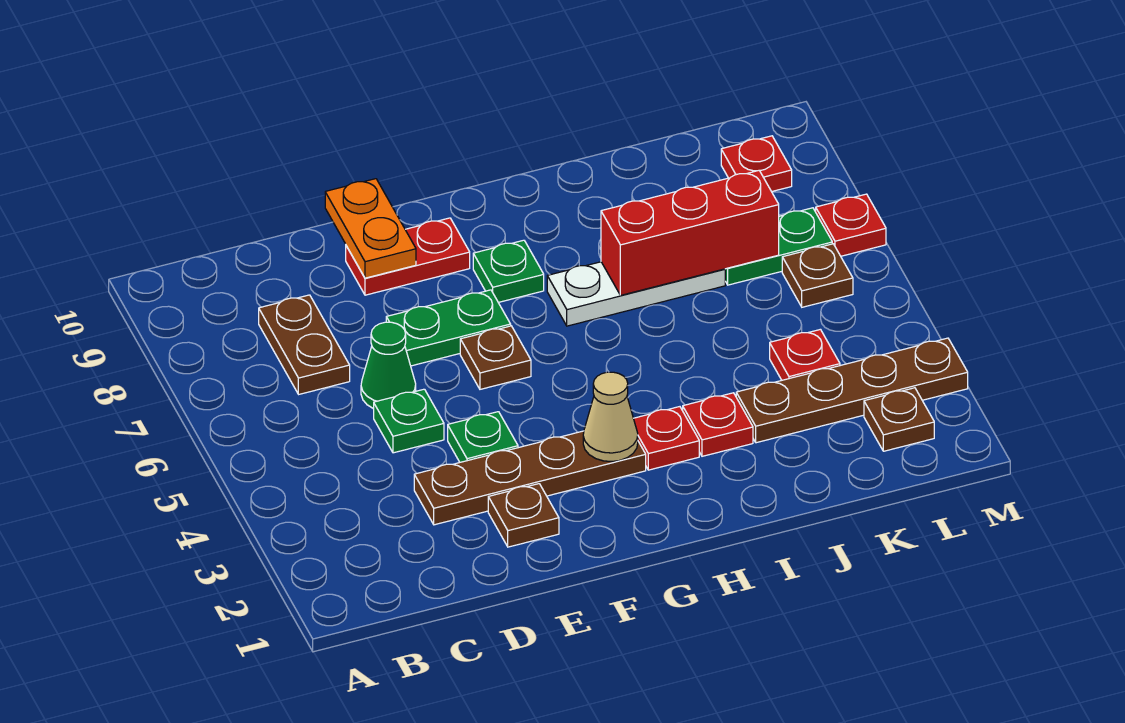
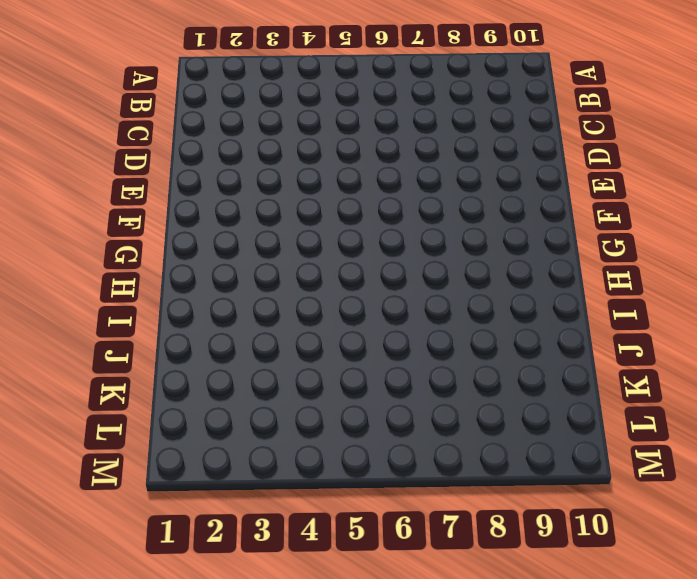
none -> brown plate C7:C8 level 1
none -> brown plate D3:G3 level 1
none -> green plate D5 level 1

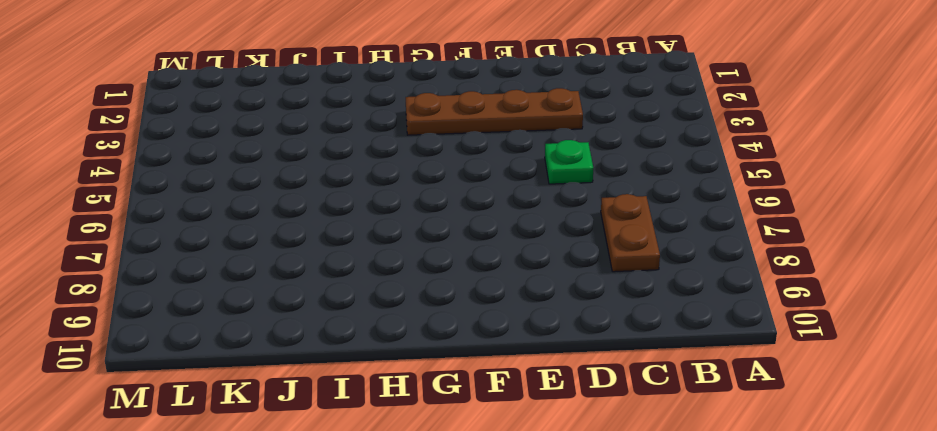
none -> green cone D6 level 1
none -> brown plate E2 level 1
none -> green plate E4 level 1

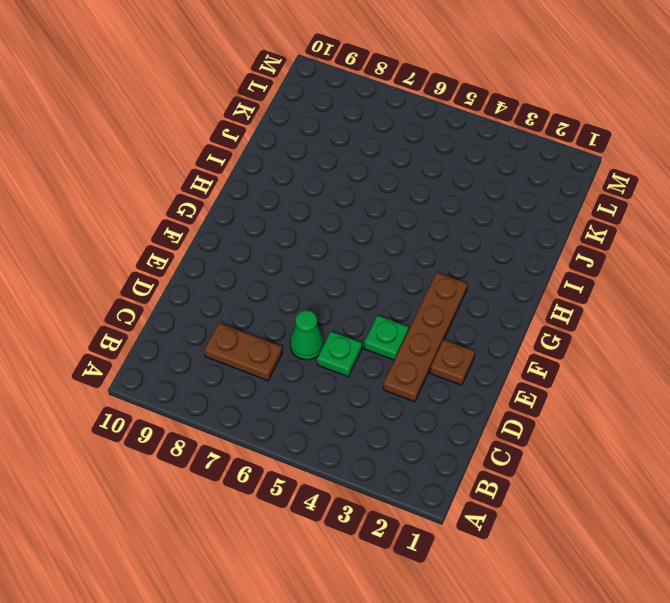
none -> green plate E7:F7 level 1
none -> red plate E9:F9 level 1
none -> brown plate F6 level 1

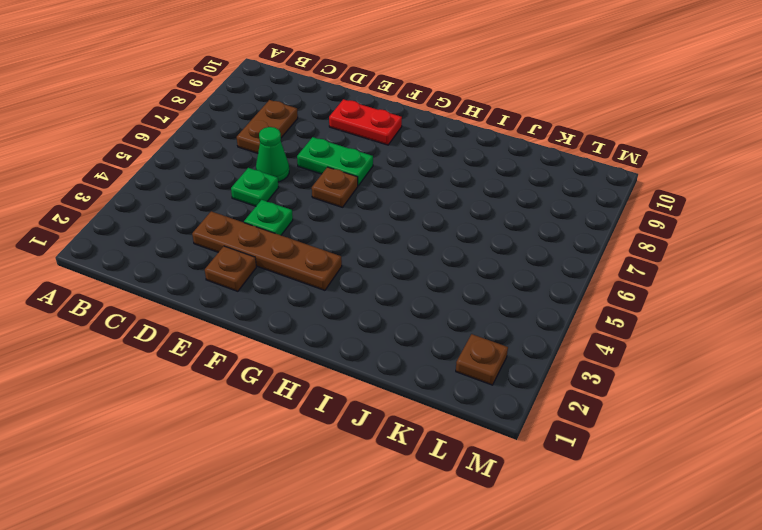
none -> green plate G8 level 1
none -> red plate H3 level 1
none -> white plate H7:J7 level 1

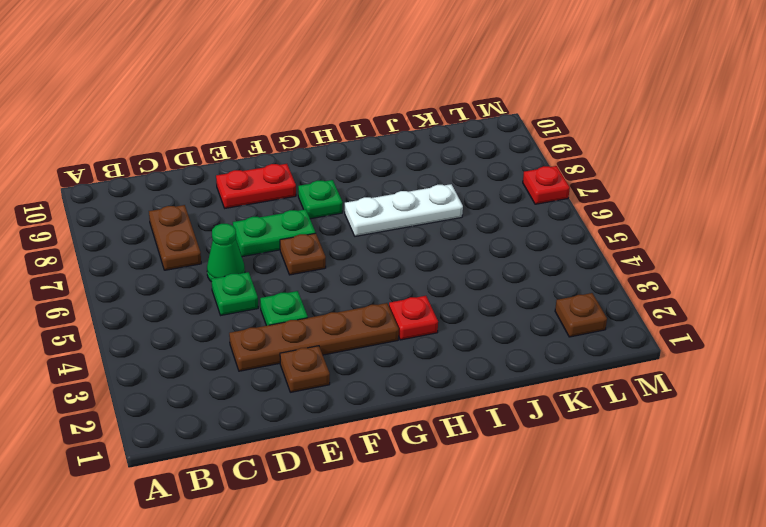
none -> red plate I3 level 1
none -> brown plate J3:M3 level 1
none -> red plate K4 level 1

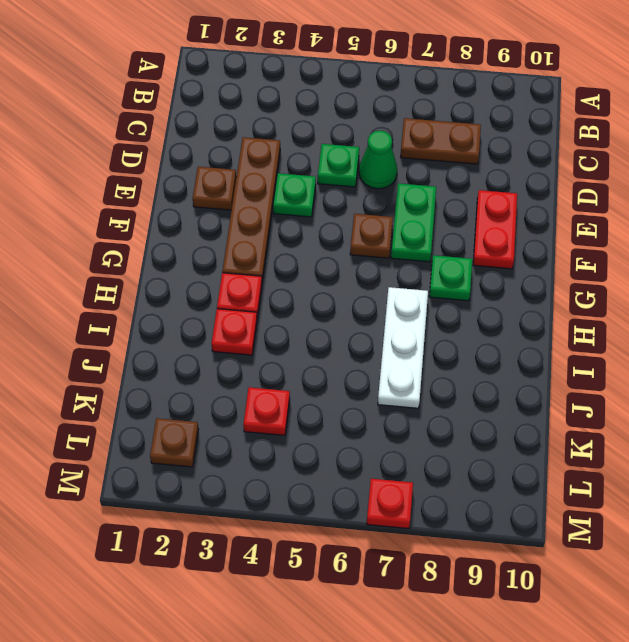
none -> brown plate J3:M3 level 1
none -> green plate K7:L7 level 1
none -> brown plate L6 level 1

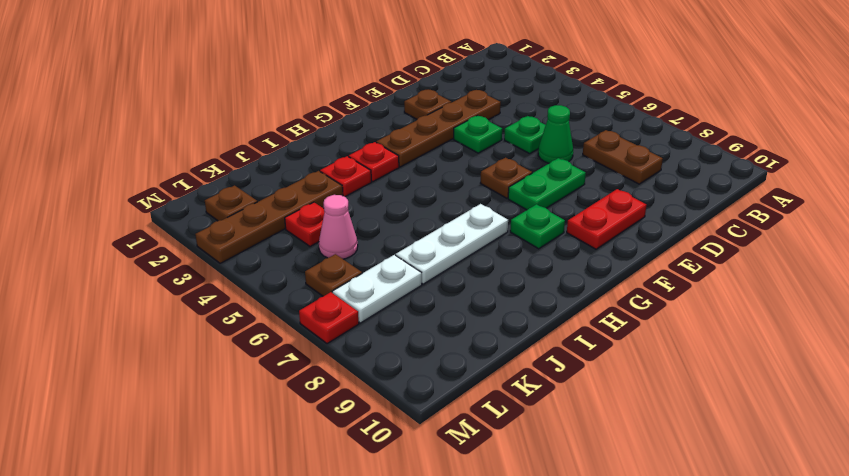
pink cone K5 level 1 -> none
white plate K7:L7 level 1 -> green plate K7:L7 level 1
none -> red plate L9 level 1
none -> orange plate E9:E10 level 2
none -> tan cone G3 level 2

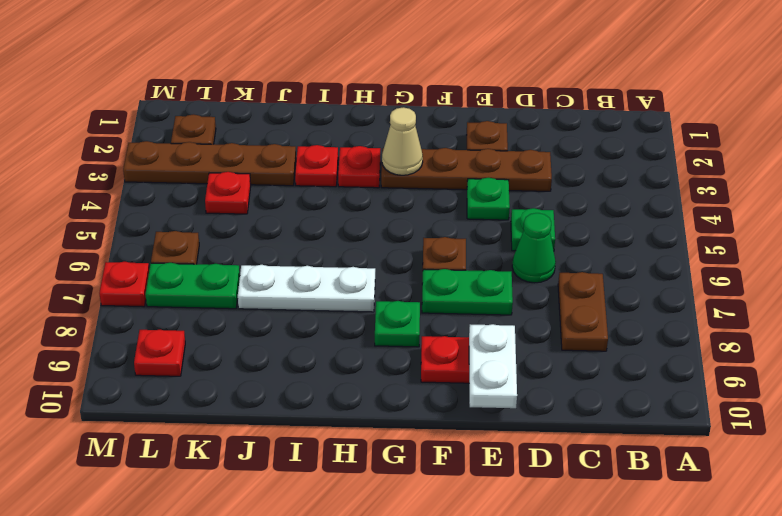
white plate E9:E10 level 2 -> orange plate E9:E10 level 2
none -> red brick I7:K7 level 2

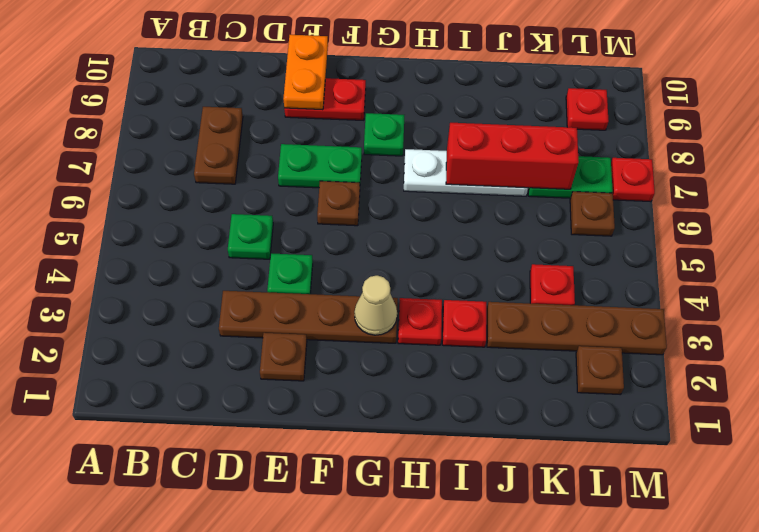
none -> green cone D6 level 1

